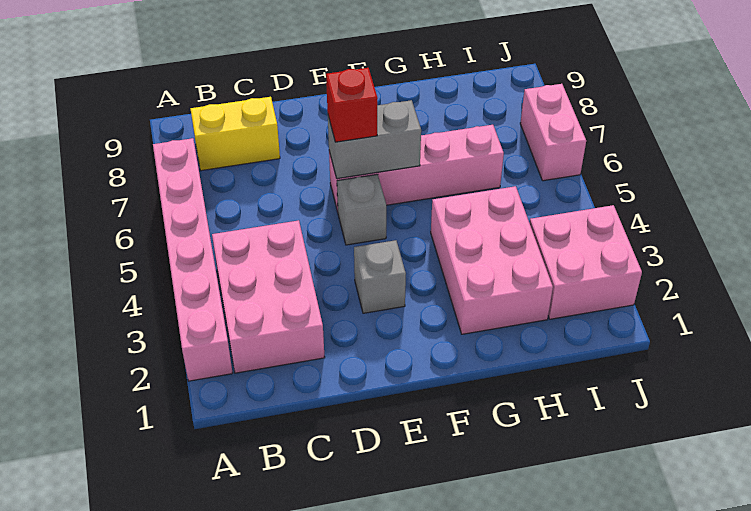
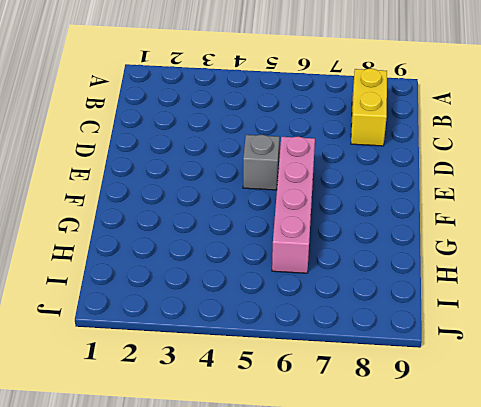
none -> pink brick A2:A7 level 1
none -> pink brick B2:C4 level 1

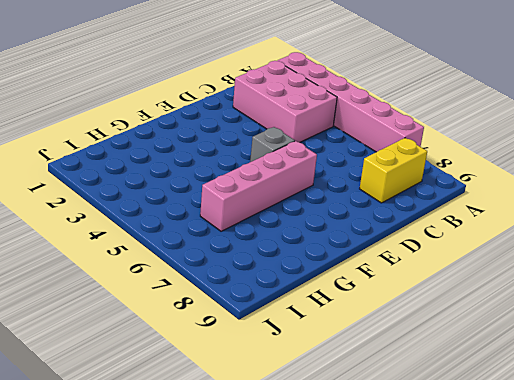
none -> grey brick E3 level 1
none -> pink brick G2:H4 level 1

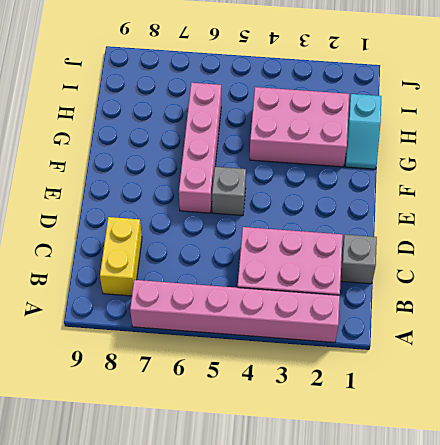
grey brick C1 level 1 -> grey brick E3 level 1
cyan slope G1:H1 level 1 top H -> none
none -> pink brick I2:J3 level 1
none -> pink brick J6:J7 level 1

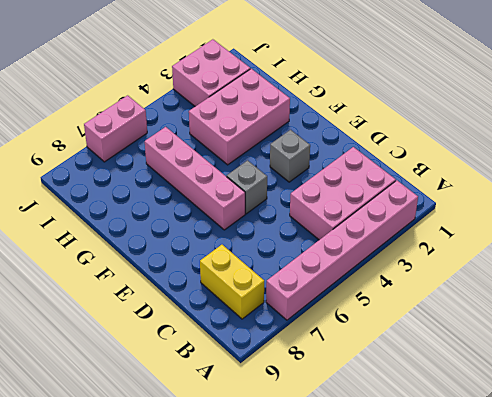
none -> grey brick E6:F6 level 2
none -> red brick E6 level 3

